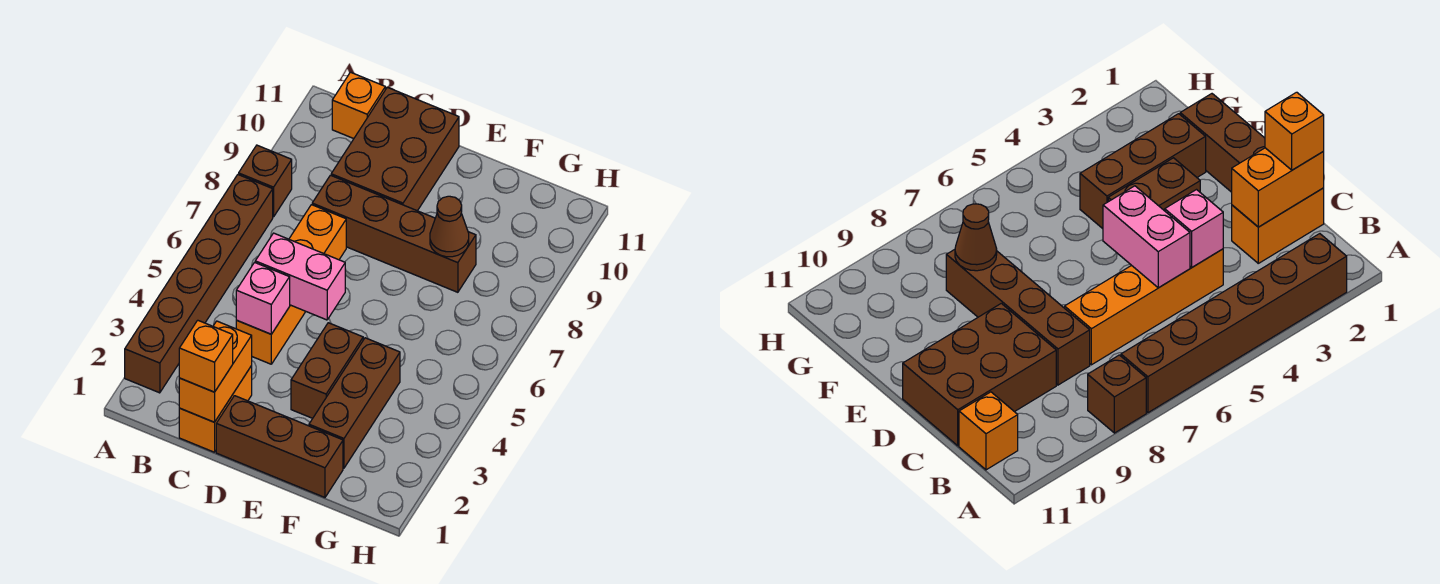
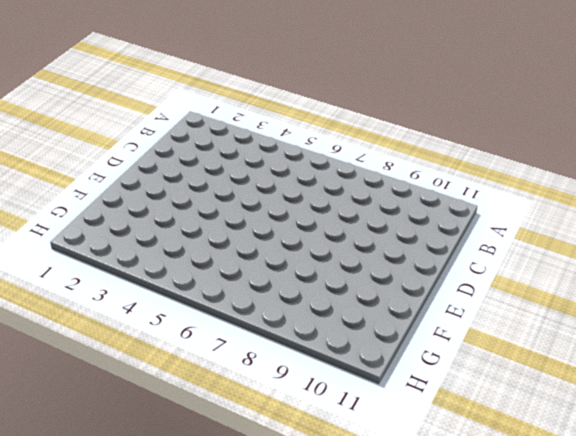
none -> brown brick A2:A7 level 1
none -> brown brick A8 level 1
none -> orange brick B11 level 1

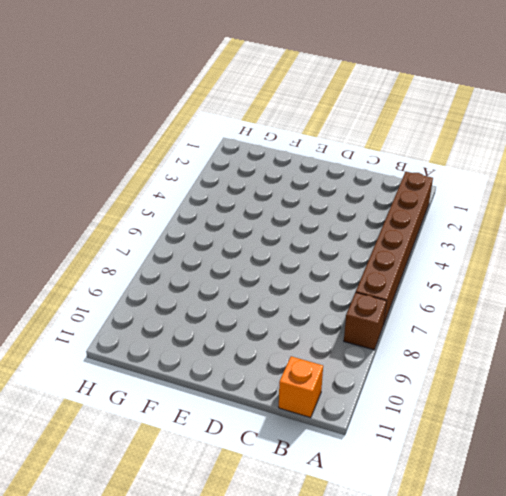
none -> orange brick C1:C2 level 1
none -> orange brick C4:C7 level 1
none -> brown brick C8:F8 level 1

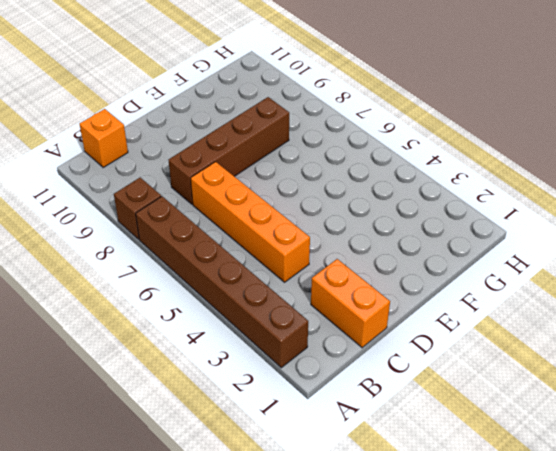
none -> brown brick C9:D11 level 1
none -> brown brick D1:F1 level 1
none -> brown brick E3:E4 level 1

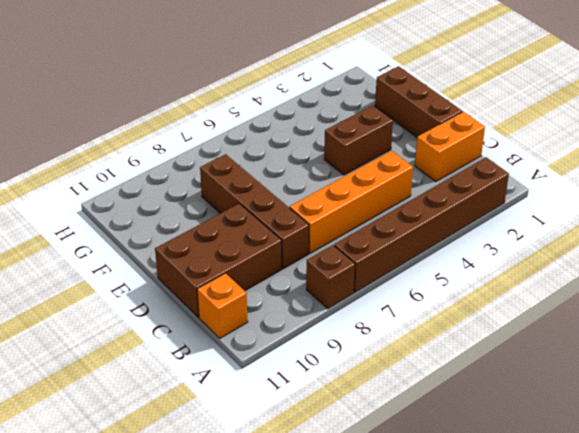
none -> brown brick F2:F4 level 1
none -> orange brick C1:C2 level 2
none -> pink brick C4 level 2

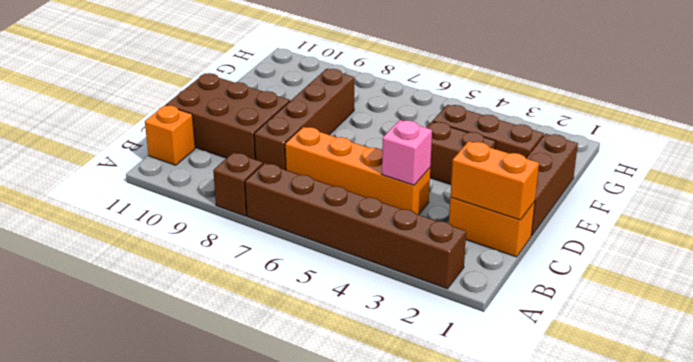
none -> pink brick C5:D5 level 2
none -> brown cone F8 level 2
none -> orange brick C1 level 3

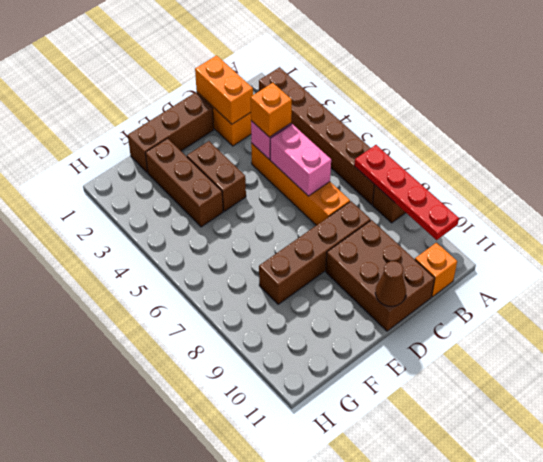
red plate A7:A10 level 2 -> none
orange brick C4 level 3 -> orange brick C1 level 3
pink brick C5:C6 level 2 -> pink brick C5:D5 level 2
brown cone D11 level 2 -> brown cone F8 level 2

